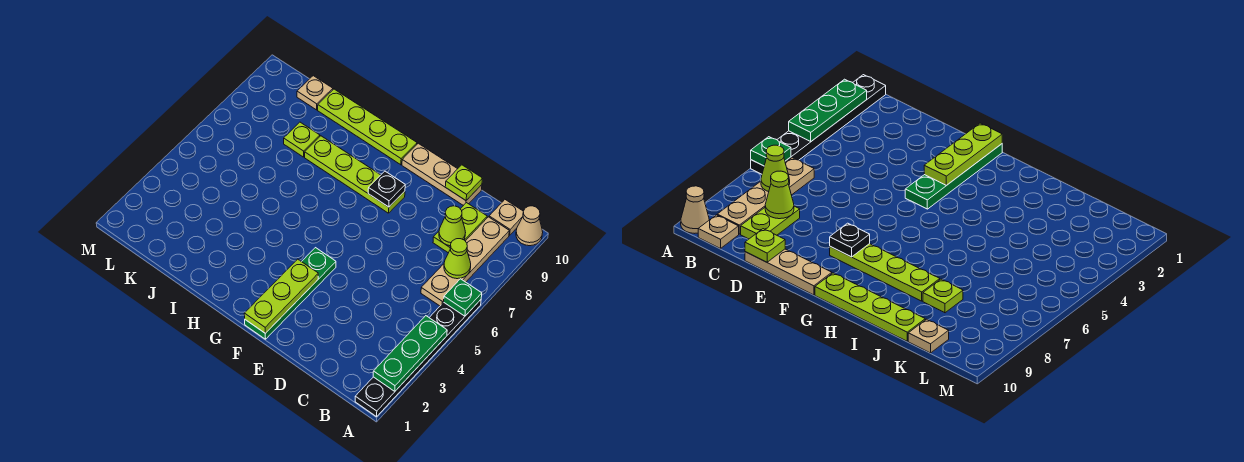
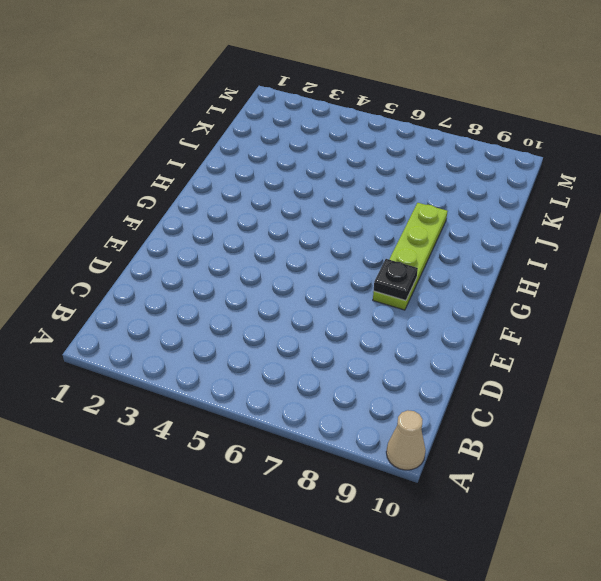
none -> black plate A1:A6 level 1
none -> tan plate B6:B9 level 1
none -> tan plate B10 level 1

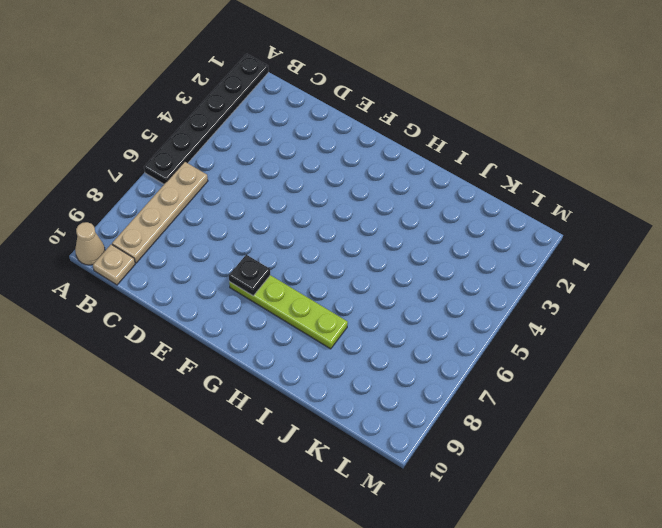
none -> lime plate C8:C9 level 1
none -> tan plate D10:F10 level 1
none -> green plate F1:F4 level 1

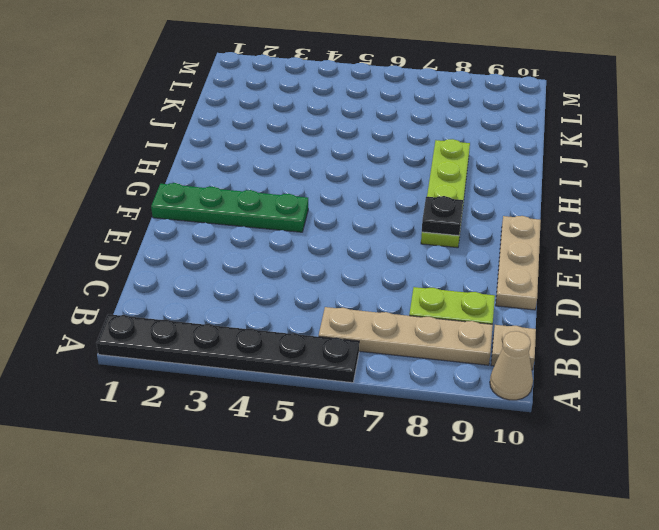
none -> lime plate G10:J10 level 1
none -> lime plate J8 level 1
none -> tan plate K10 level 1

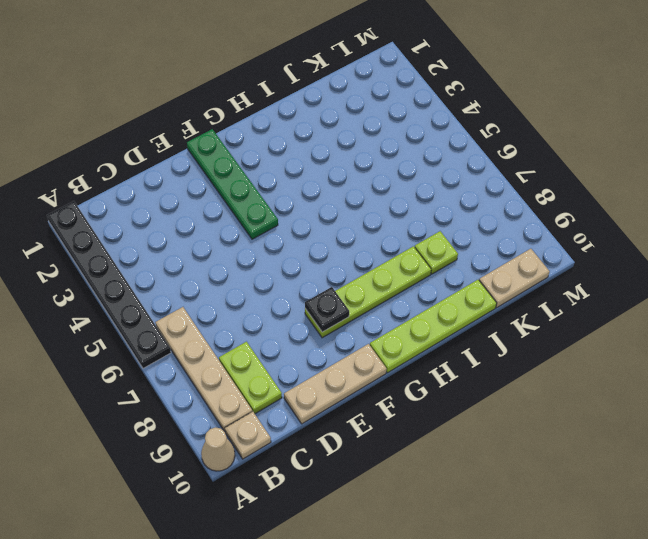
tan plate K10:L10 level 1 -> tan plate K10 level 1
none -> green plate A2:A4 level 2
none -> green plate A6 level 2
none -> lime cone B7 level 2

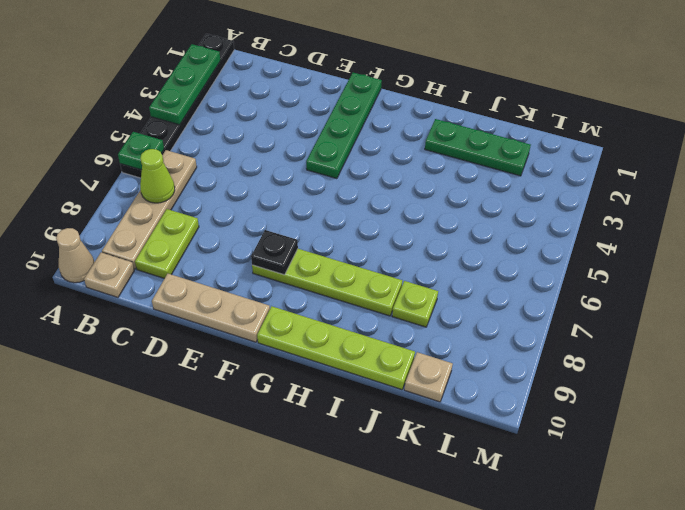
green plate I2:K2 level 1 -> none
none -> lime cone C8 level 2
none -> lime plate D10 level 2
none -> lime plate F1:F3 level 2

